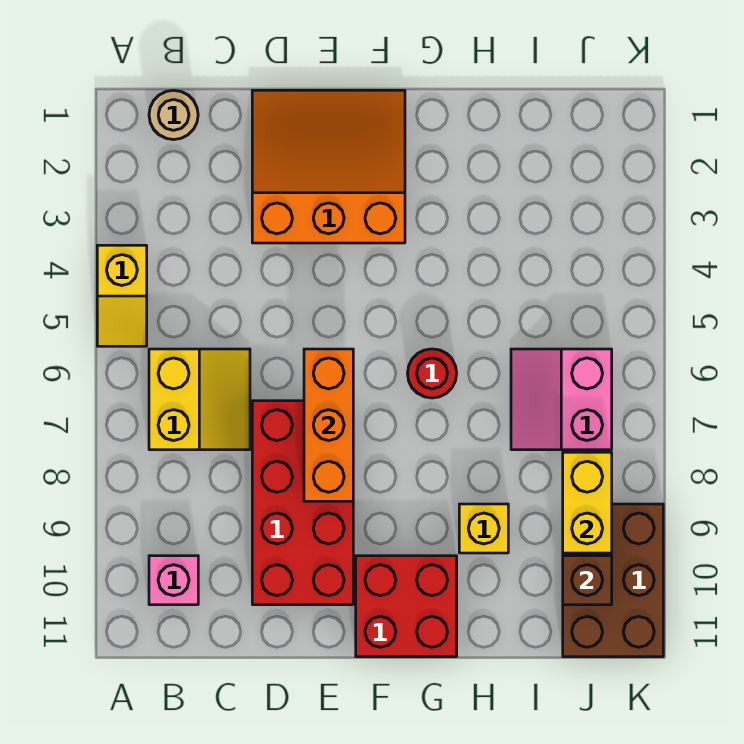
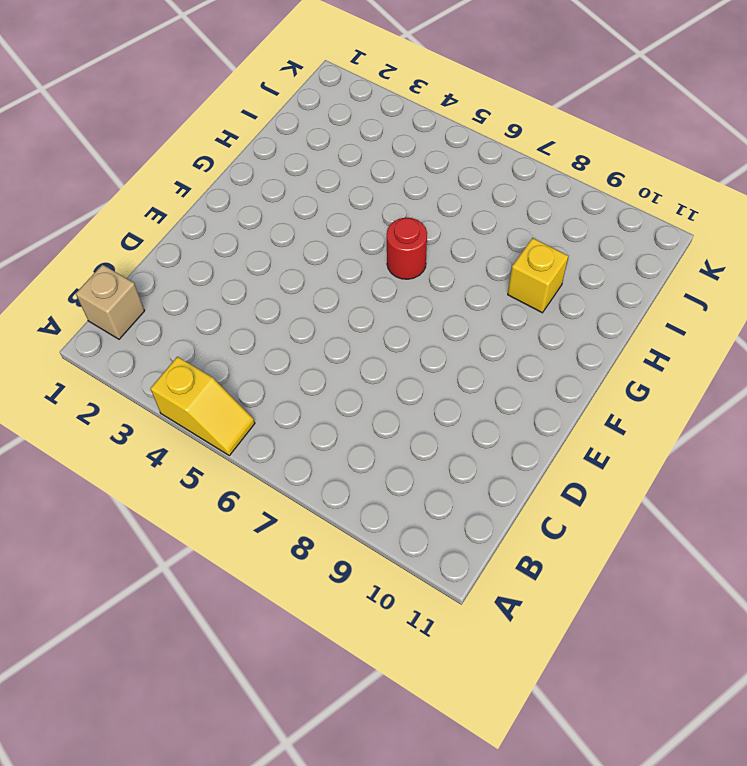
tan brick B1 level 1 -> tan round brick B1 level 1
none -> yellow slope B6:C7 level 1 top B
none -> pink brick B10 level 1
none -> orange slope D1:F3 level 1 top 3

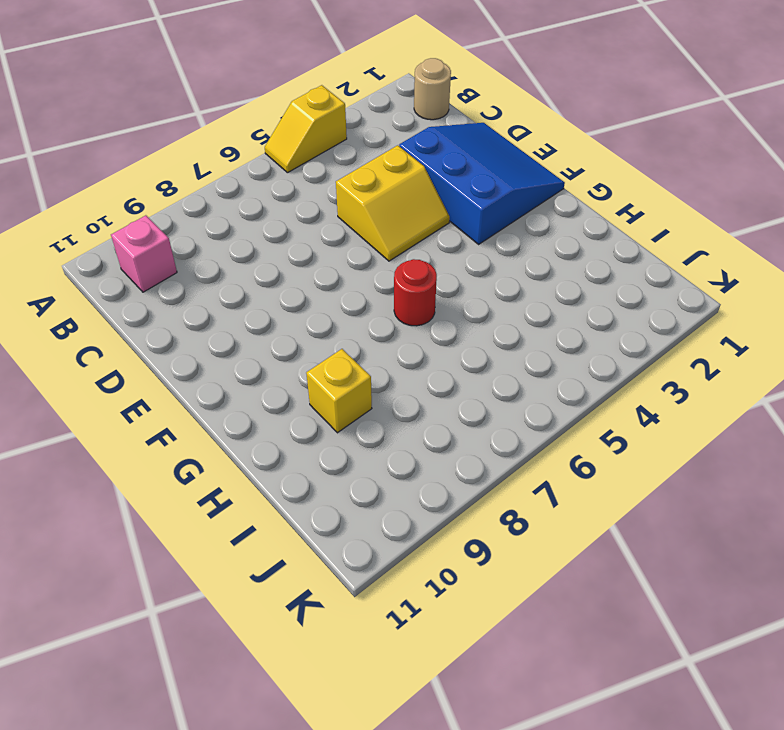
blue slope D1:F3 level 1 top 3 -> orange slope D1:F3 level 1 top 3
yellow slope D4:E5 level 1 top D -> yellow slope B6:C7 level 1 top B
none -> red brick D7:E10 level 1
none -> red brick F10:G11 level 1
none -> pink slope I6:J7 level 1 top J

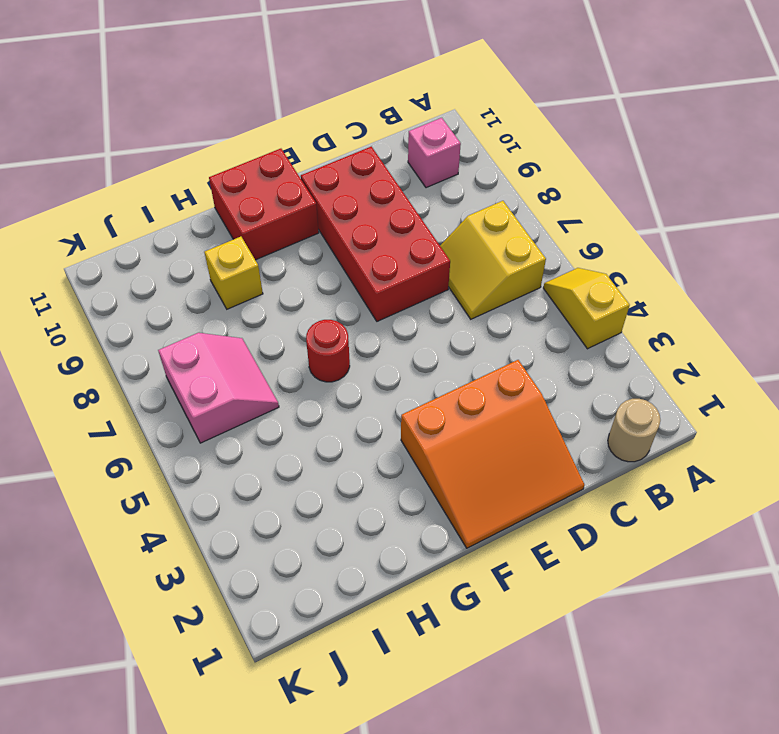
none -> brown brick J9:K11 level 1
none -> orange brick E6:E8 level 2
none -> yellow brick J8:J9 level 2

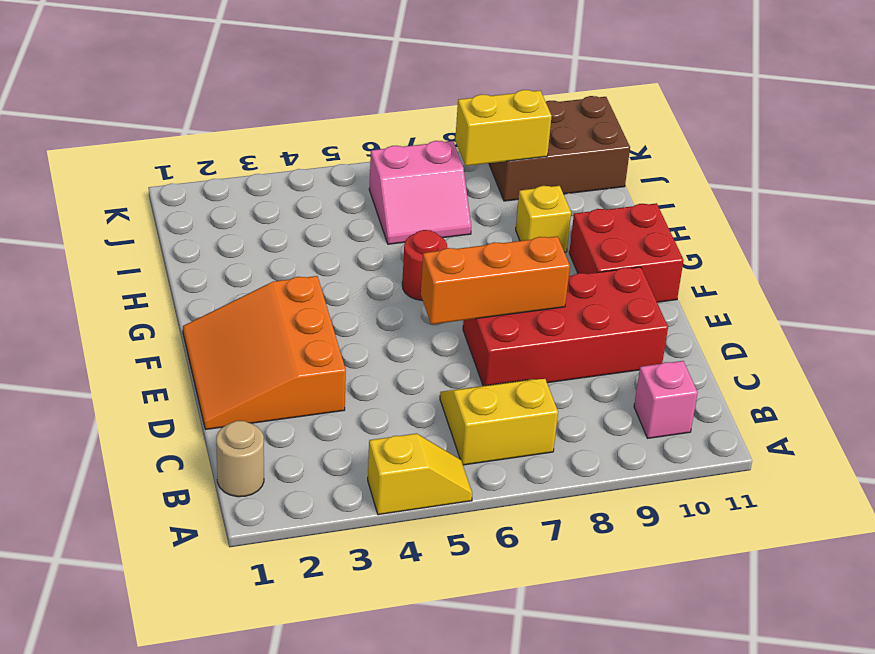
none -> brown brick J10 level 2

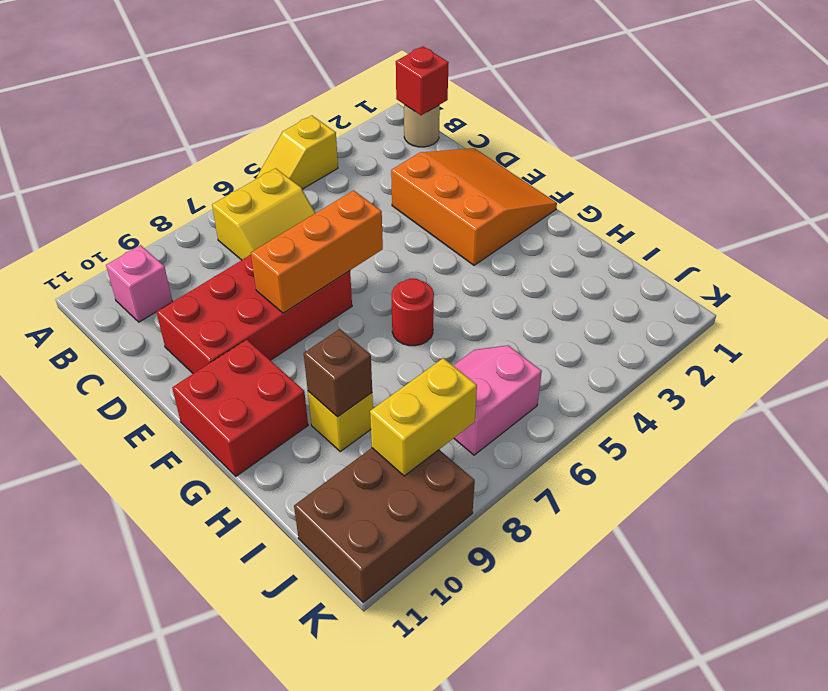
red brick B1 level 2 -> none
brown brick H9 level 2 -> brown brick J10 level 2

